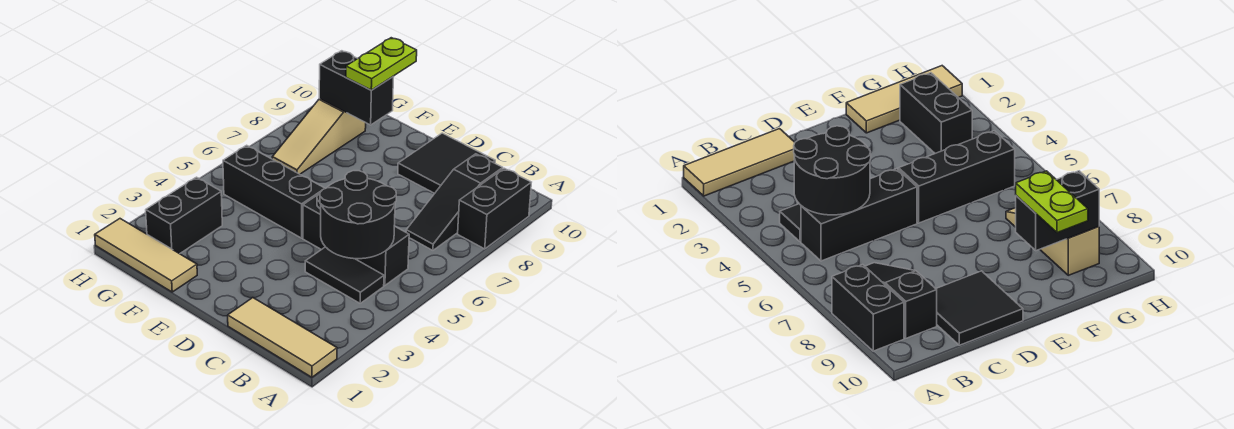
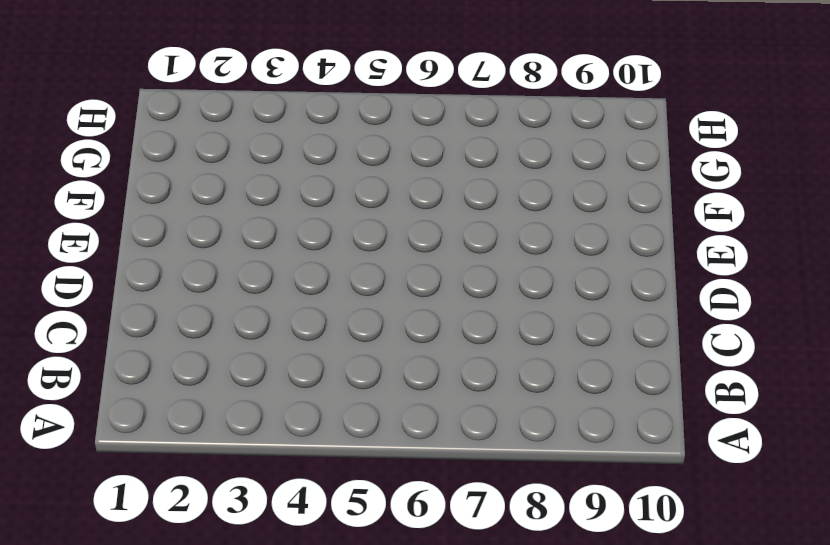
none -> tan tile A1:C1 level 1
none -> black brick A8:A9 level 1
none -> black tile B4:C4 level 1

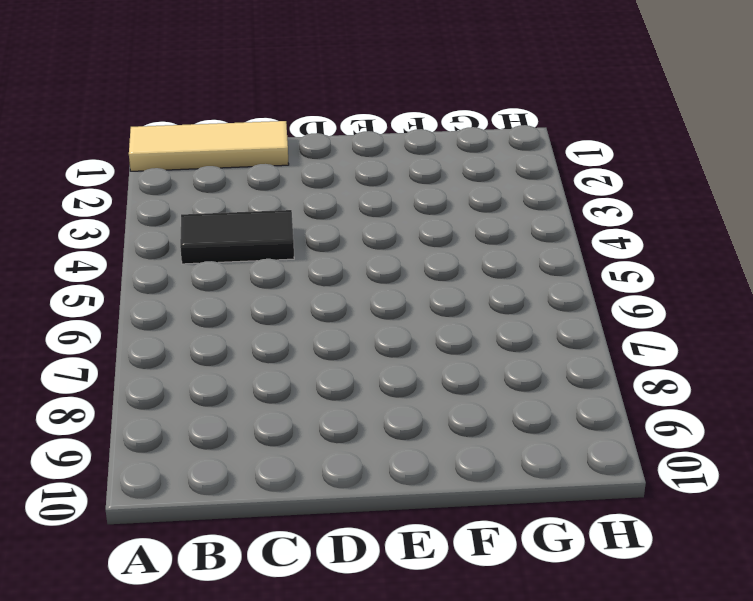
none -> black brick A8:A9 level 1
none -> black brick B5:D5 level 1
none -> black slope B7:B9 level 1 top 9

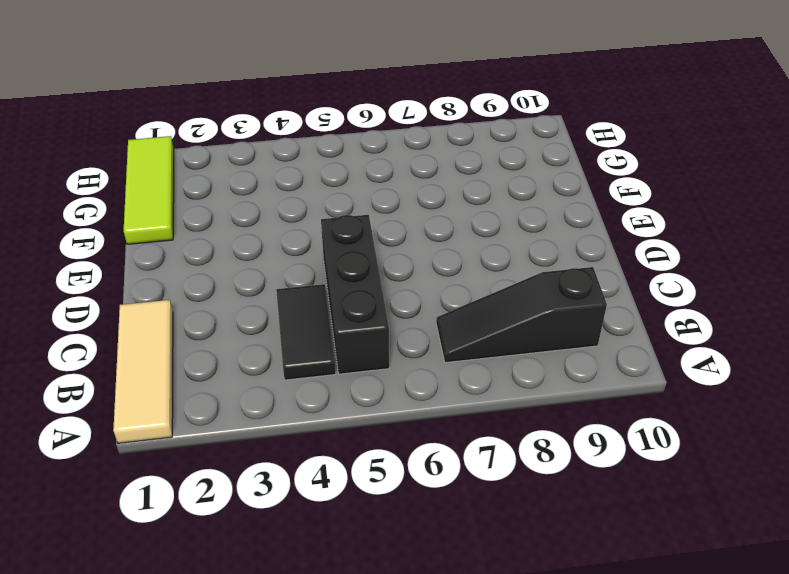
lime tile F1:H1 level 1 -> tan tile F1:H1 level 1
none -> black brick A8:A9 level 1
none -> black tile C9:D10 level 1
none -> black brick E5:G5 level 1

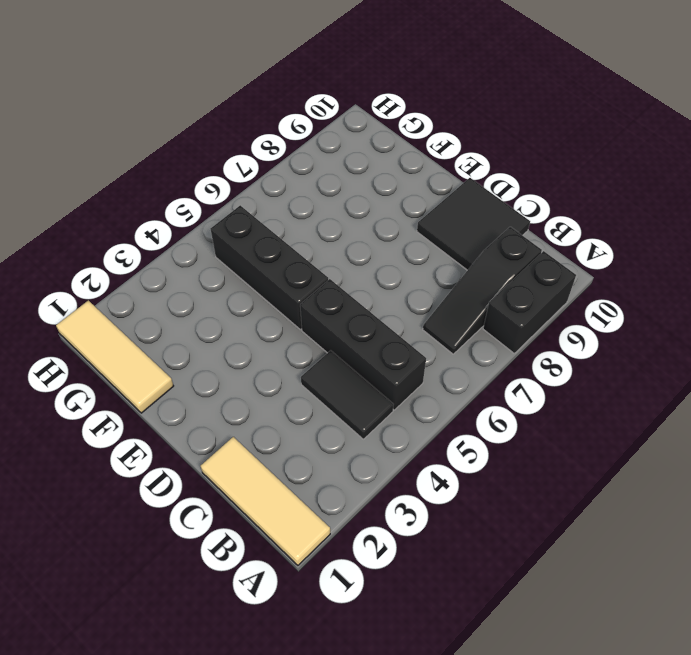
none -> black brick G2:G3 level 1
none -> tan slope G7:G9 level 1 top 9
none -> black round brick B4:C5 level 2

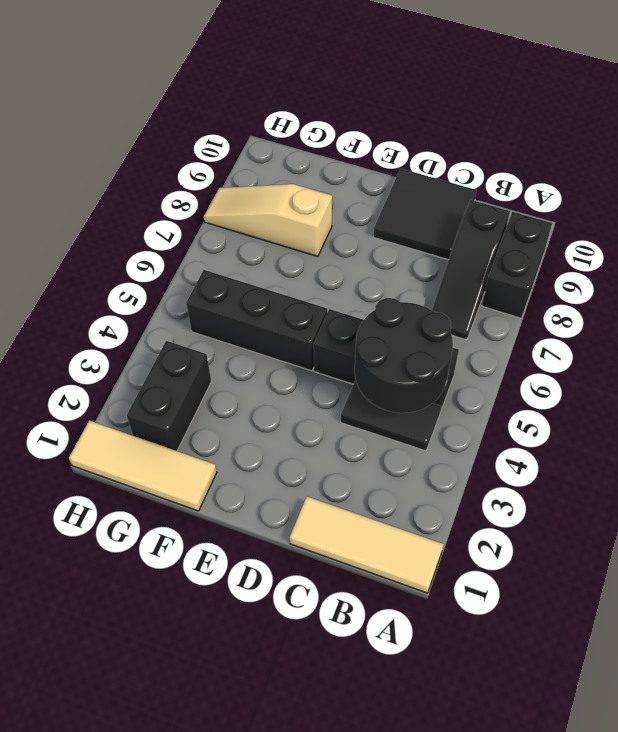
tan slope F8:H8 level 1 top F -> tan slope G7:G9 level 1 top 9
none -> black brick F9:G9 level 2
none -> lime plate F9:F10 level 3

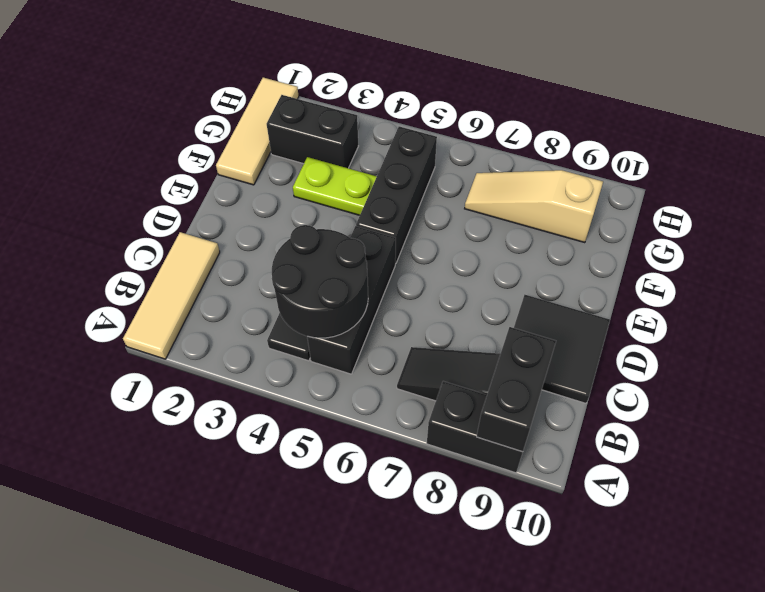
black brick A9:B9 level 2 -> black brick F9:G9 level 2
lime plate F3:F4 level 1 -> lime plate F9:F10 level 3

